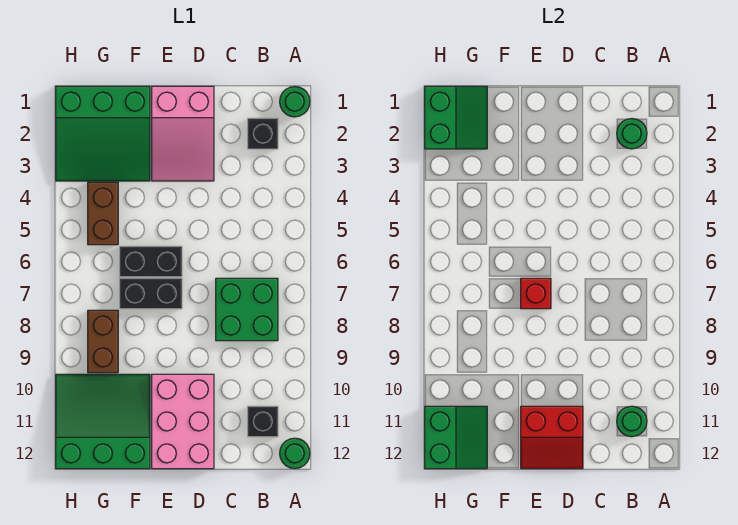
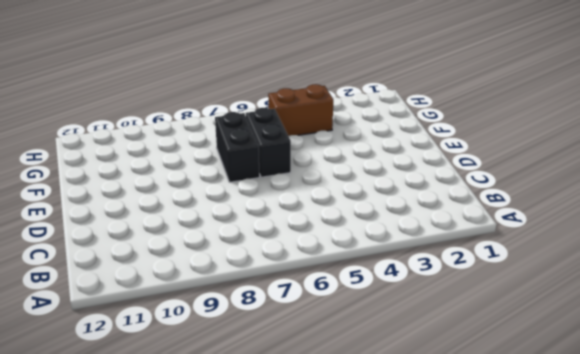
none -> green round brick A1 level 1
none -> green round brick A12 level 1
none -> black brick B2 level 1

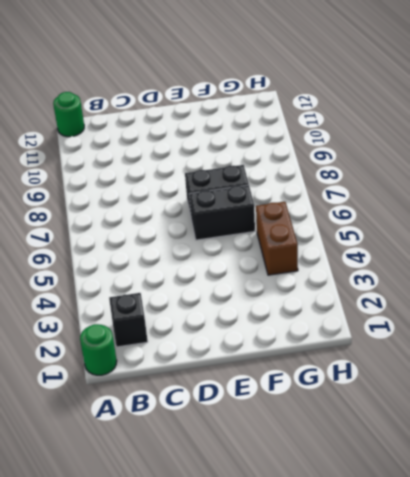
none -> green brick B7:C8 level 1
none -> black brick B11 level 1
none -> pink slope D1:E3 level 1 top 1

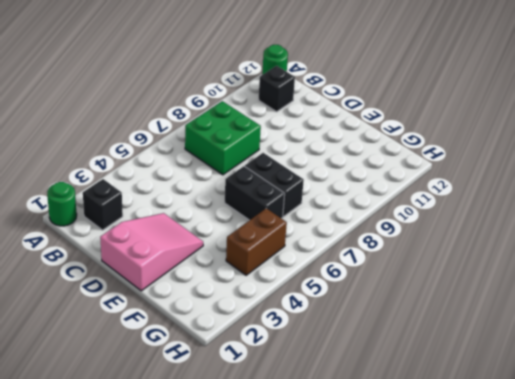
none -> pink brick D10:E12 level 1
none -> green slope F1:H3 level 1 top 1
none -> green slope F10:H12 level 1 top 12

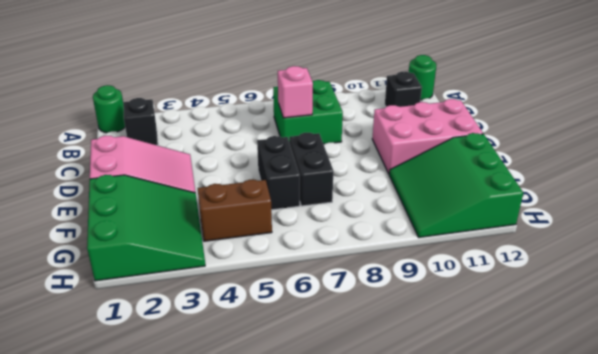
pink brick C7 level 2 -> none
none -> brown brick G8:G9 level 1
none -> green round brick B2 level 2
none -> green round brick B11 level 2

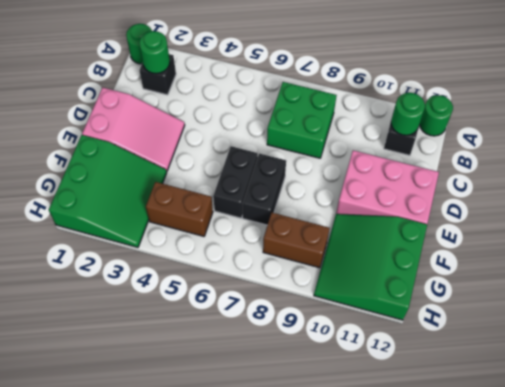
none -> red slope D11:E12 level 2 top 11
none -> red brick E7 level 2
none -> green slope G1:H2 level 2 top H

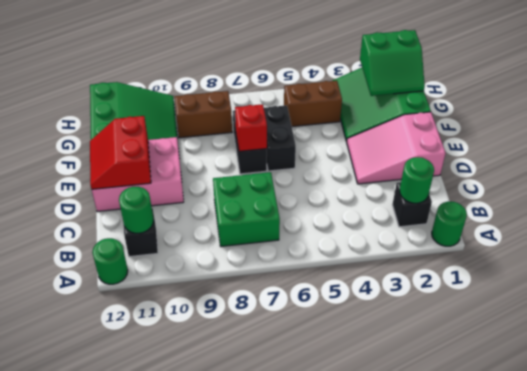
none -> green slope G11:H12 level 2 top H

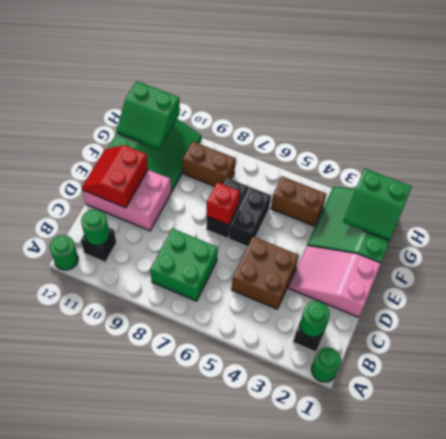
brown brick C4:D5 level 1 -> none

